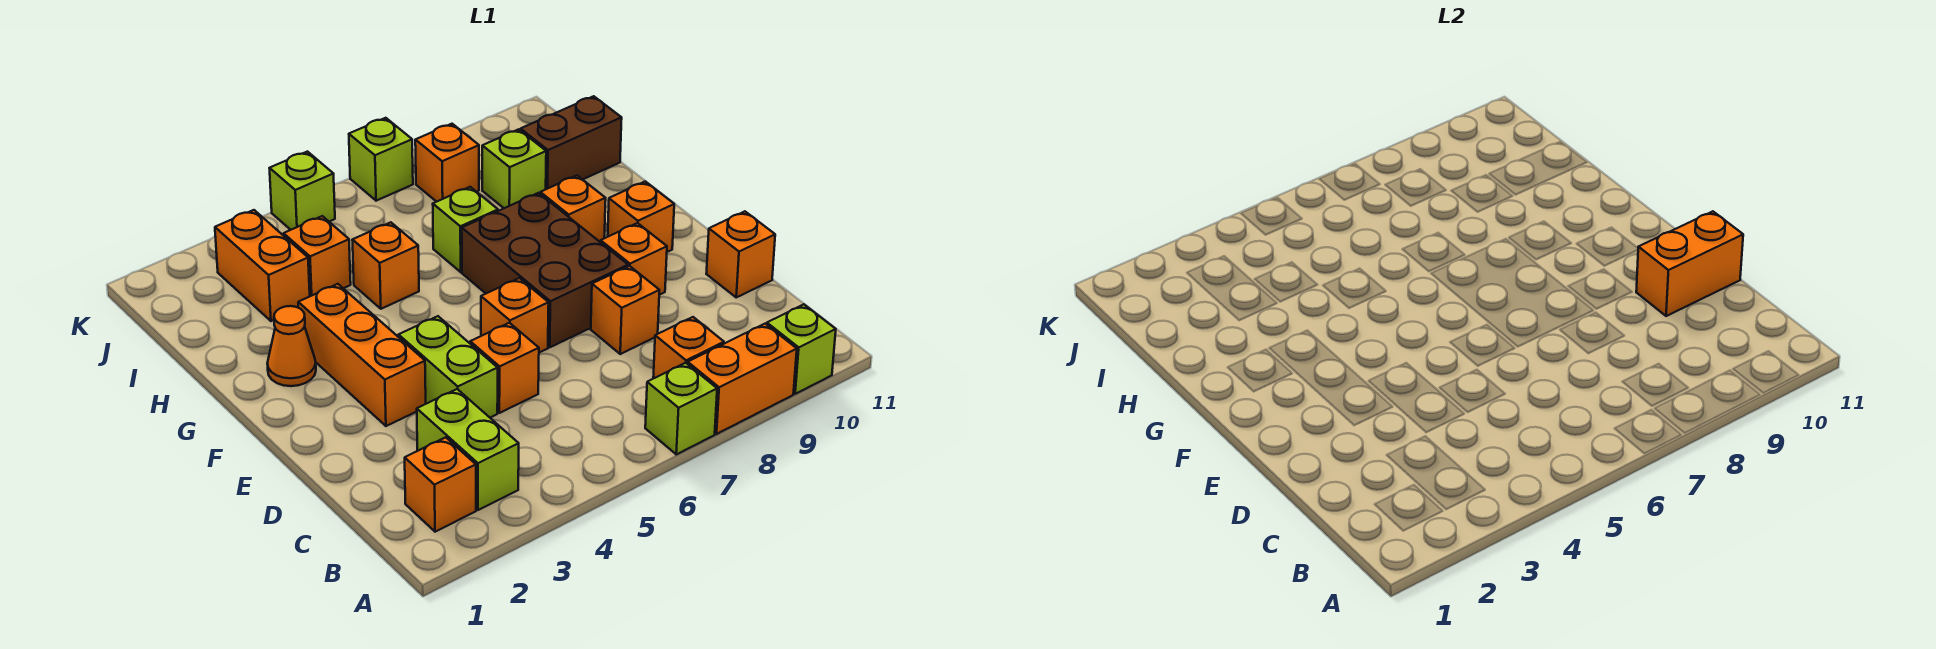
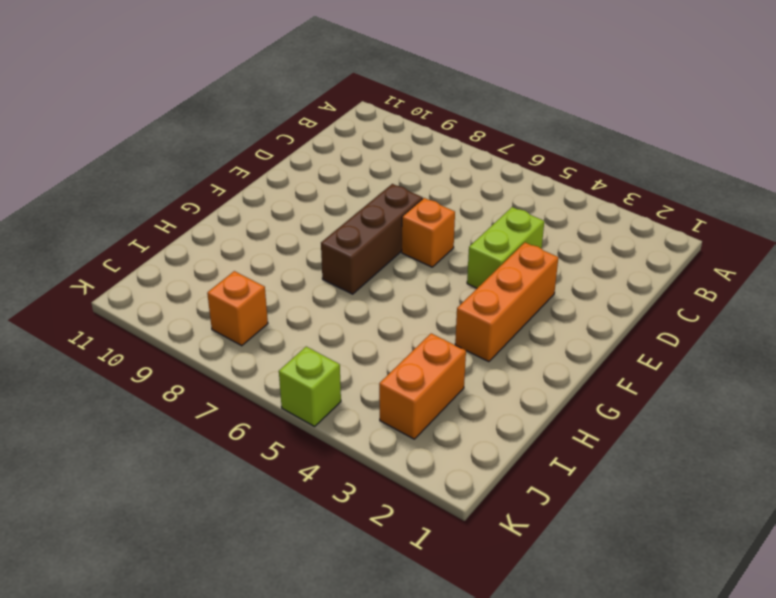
brown brick E7:G7 level 1 -> brown brick E7:G8 level 1
none -> lime brick A7 level 1
none -> orange brick A8:A9 level 1
none -> lime brick A10 level 1

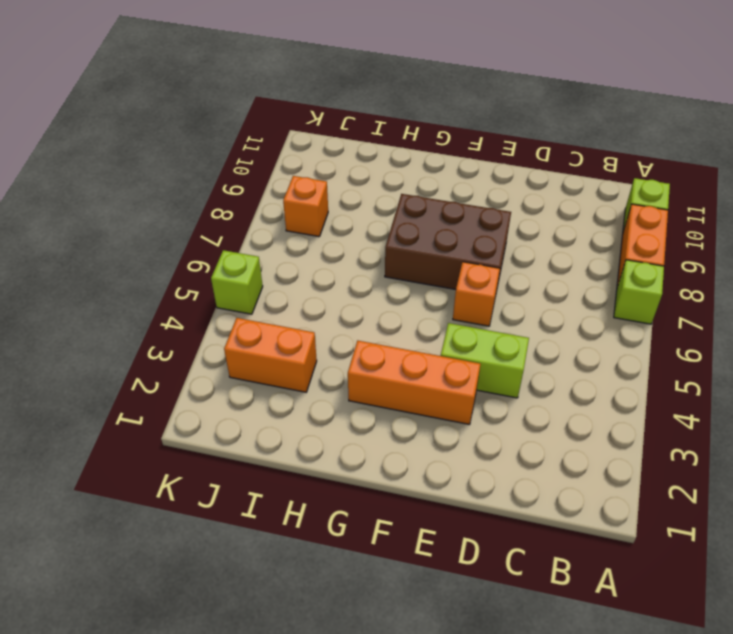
none -> orange brick B2 level 1
none -> lime brick B3:C3 level 1
none -> orange brick B8 level 1

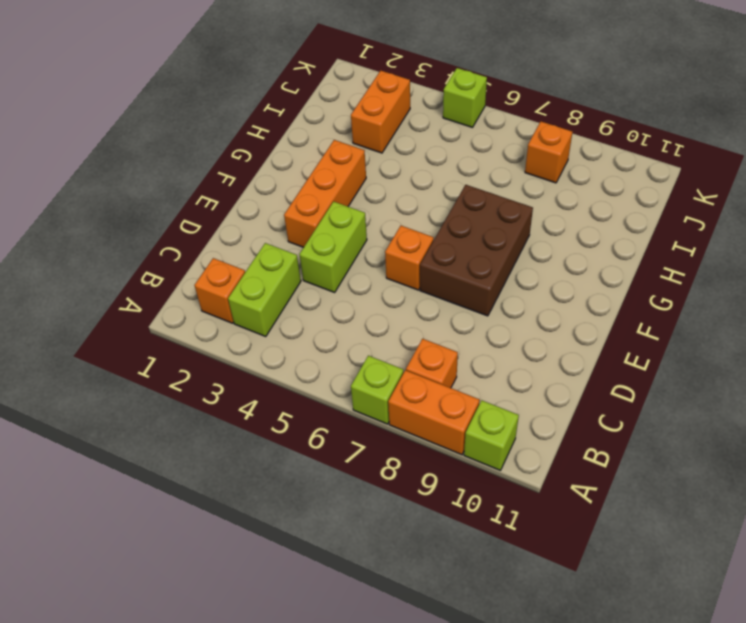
none -> orange brick D5 level 1
none -> orange brick D8 level 1
none -> orange brick D11 level 1

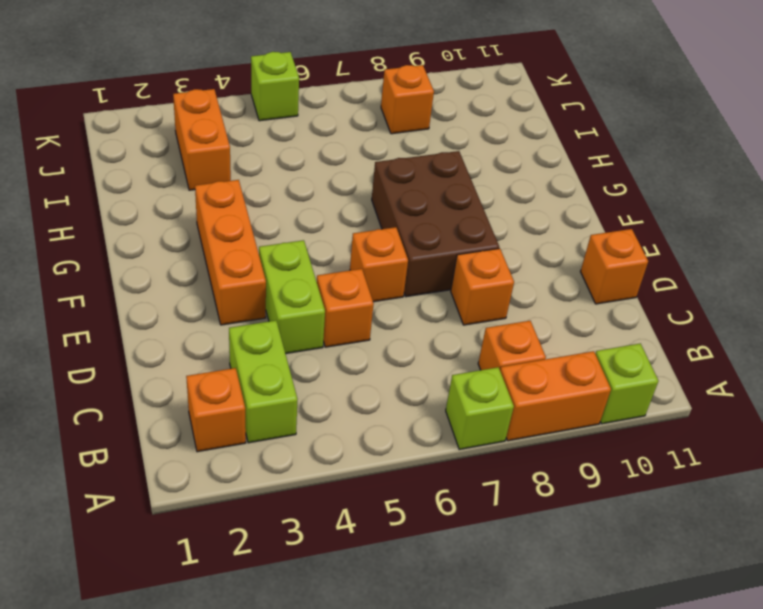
none -> orange brick E9 level 1
none -> orange brick F10 level 1
none -> orange cone G2 level 1

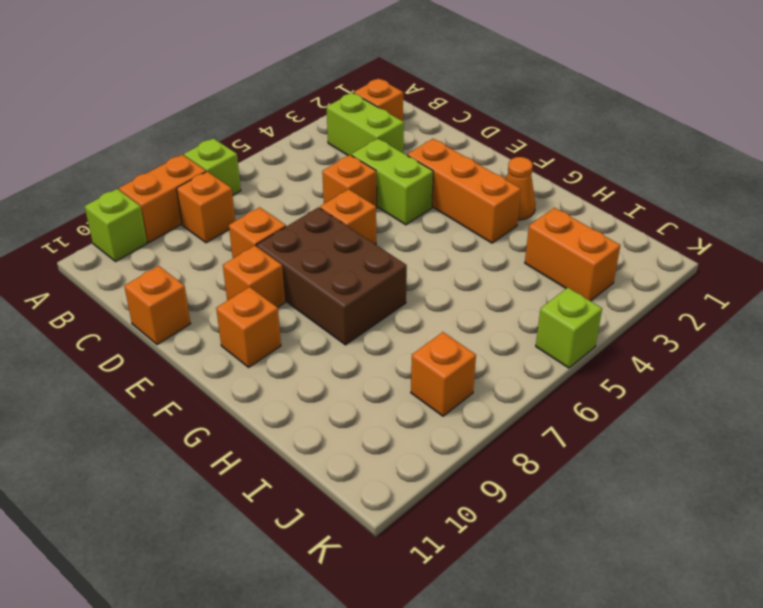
none -> orange brick G9 level 1
none -> orange brick H5 level 1
none -> lime brick H7 level 1

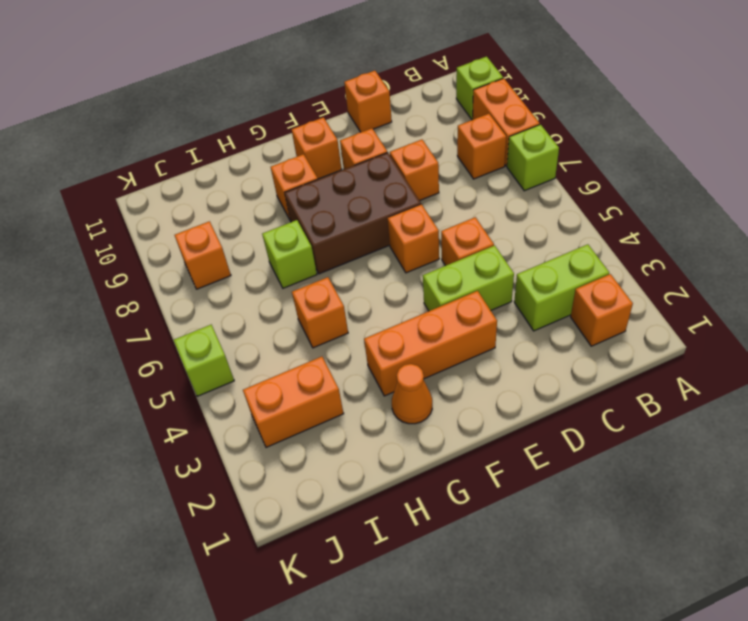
none -> orange brick I4 level 1
none -> lime brick I9 level 1
none -> brown brick I10:I11 level 1

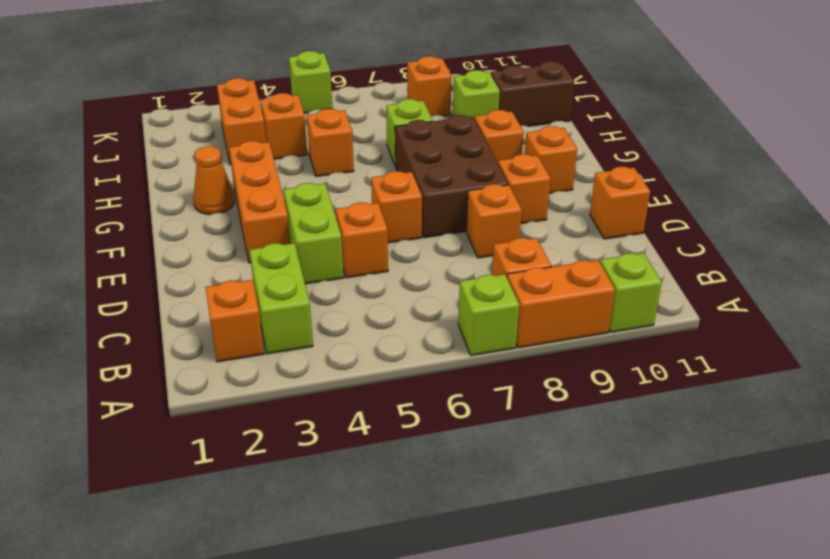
none -> lime brick K7 level 1
none -> orange brick D10:D11 level 2

